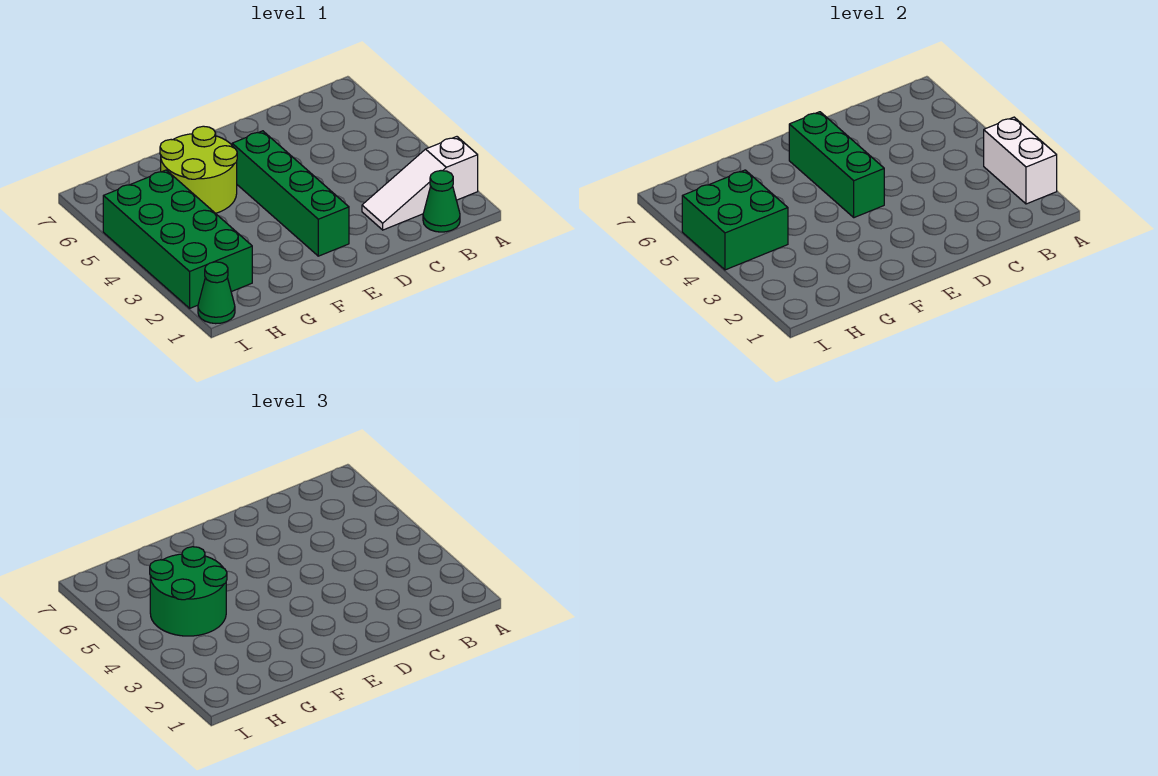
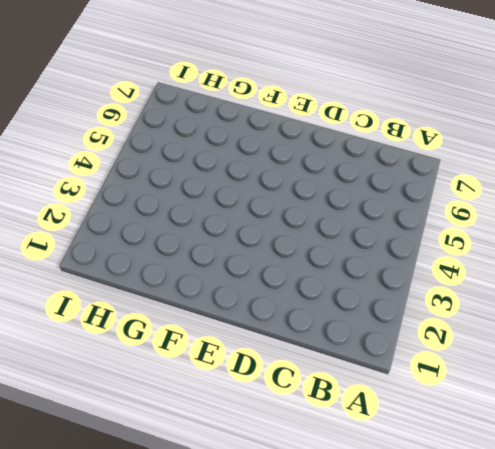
none -> white slope A2:C2 level 1 top A
none -> green cone B1 level 1

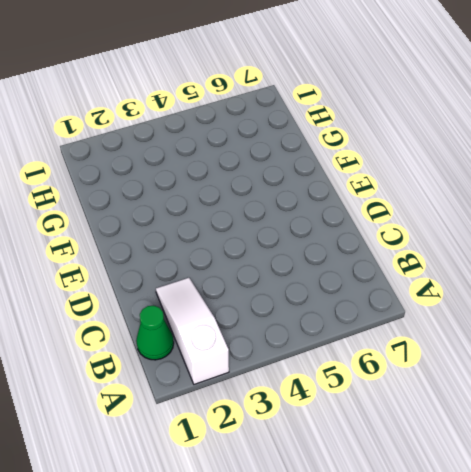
none -> green brick E2:E5 level 1
none -> lime round brick F5:G6 level 1

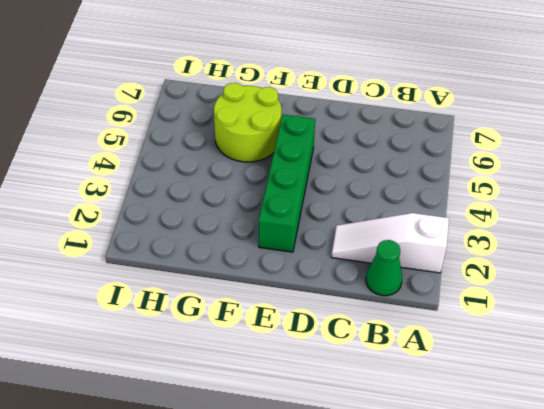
none -> green brick H2:I5 level 1
none -> green cone I1 level 1

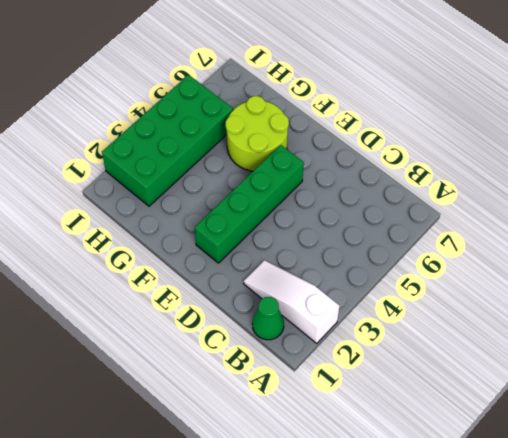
none -> green cone I1 level 1
none -> white brick A2:A3 level 2

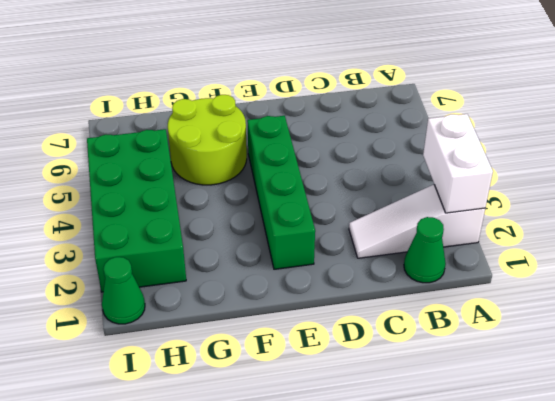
none -> green brick E4:E6 level 2
none -> green brick H4:I5 level 2

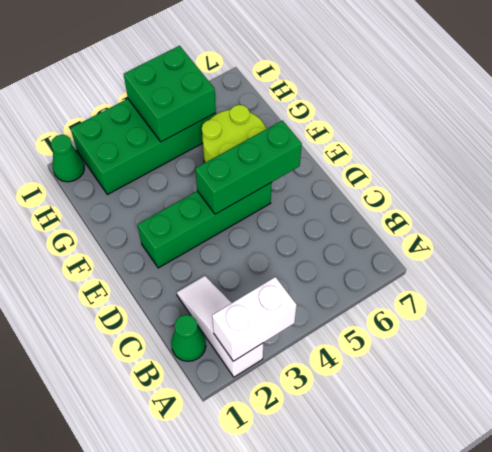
none -> green round brick G4:H5 level 3

